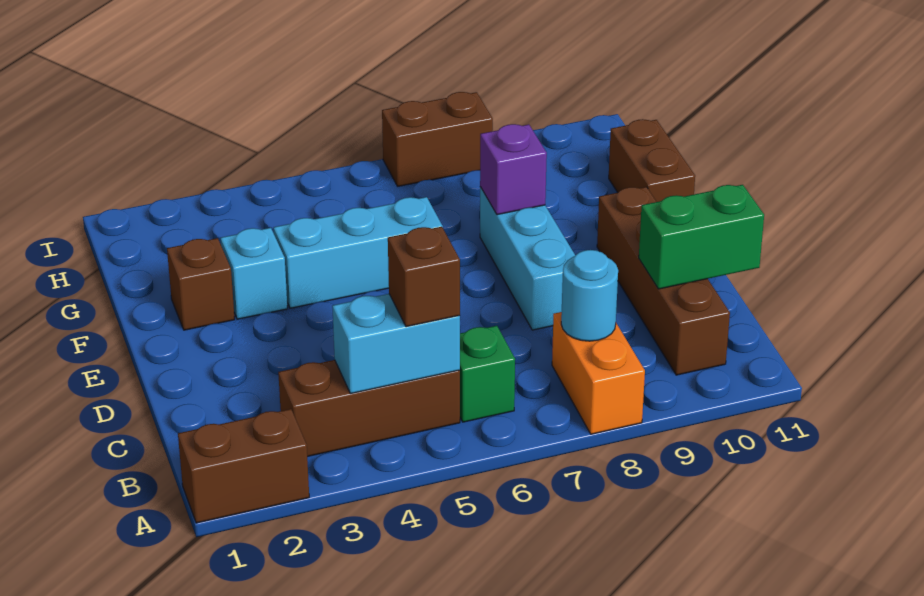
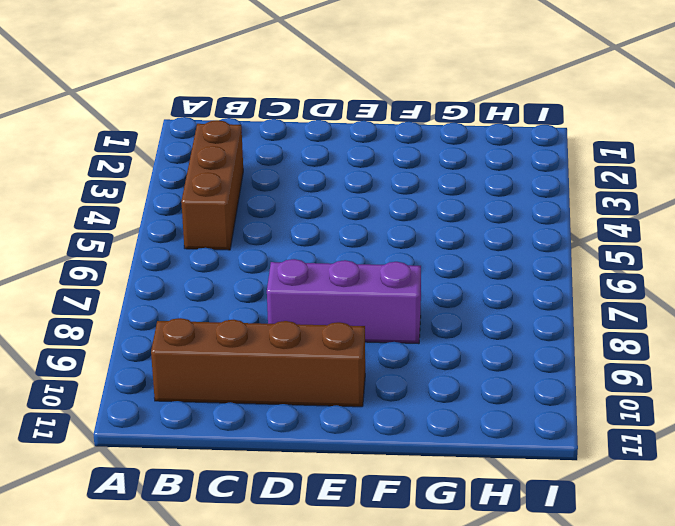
purple brick D8:F8 level 1 -> cyan brick D8:F8 level 1
none -> brown brick A1:A2 level 1
none -> orange brick A8:B8 level 1
none -> green brick B6 level 1

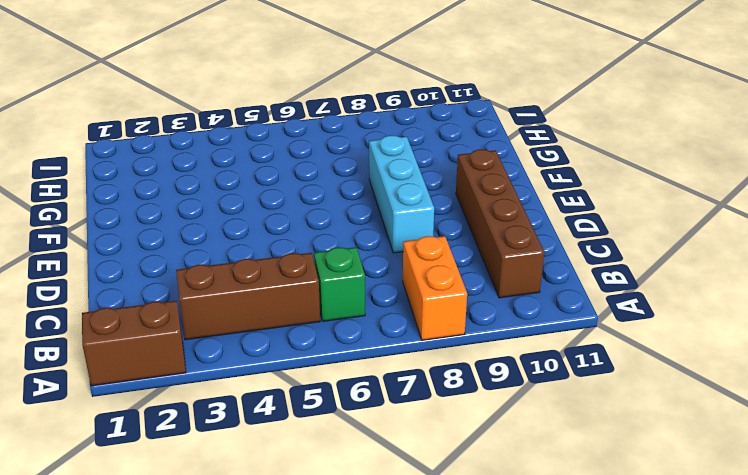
none -> brown brick F2 level 1
none -> cyan brick F3 level 1
none -> cyan brick F4:F6 level 1

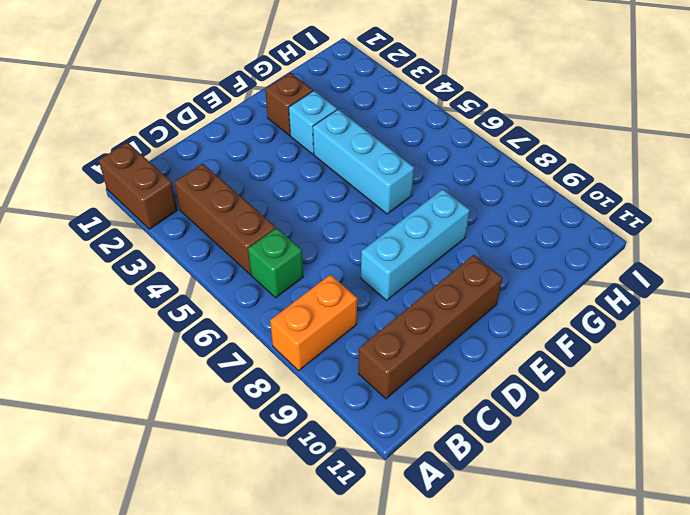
none -> brown brick F11:G11 level 1
none -> brown brick I7:I8 level 1
none -> cyan brick B4:B5 level 2

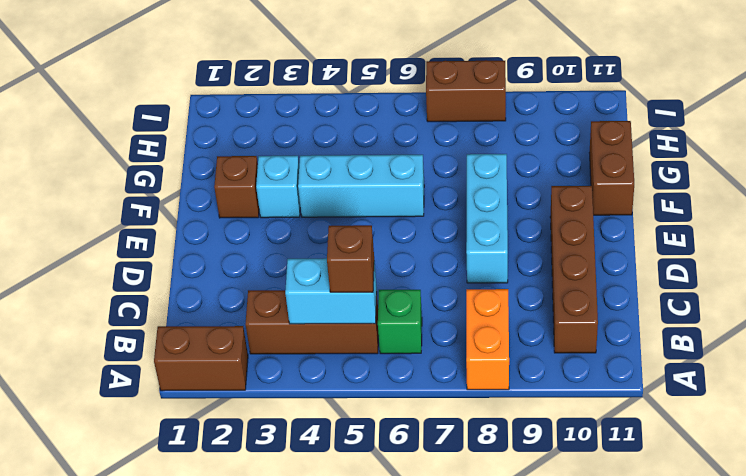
none -> cyan round brick B8 level 2
none -> green brick C10:C11 level 2
none -> purple brick F8 level 2

